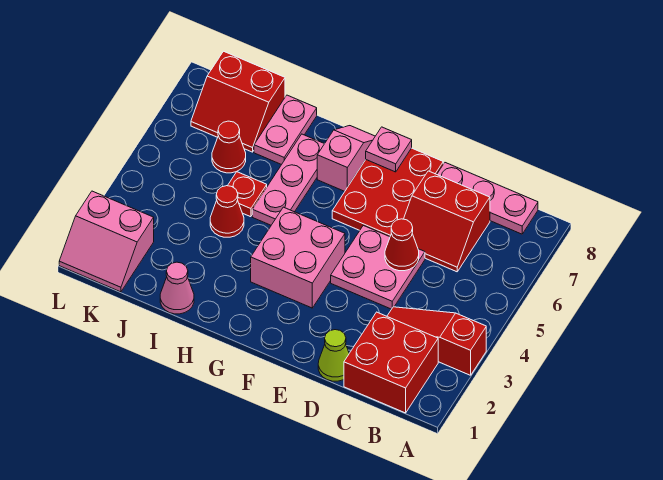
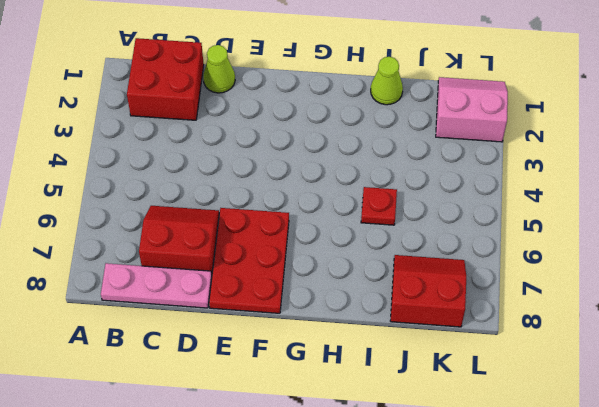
lime cone I1 level 1 -> pink cone I1 level 1
none -> red slope A3:C3 level 1 top A
none -> pink plate D4:E5 level 1
none -> pink brick F3:G4 level 1

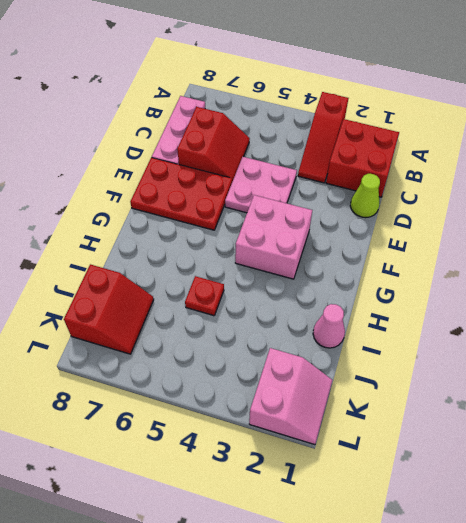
none -> pink slope G7:G8 level 1 top 7
none -> pink plate H5:H7 level 1
none -> red cone I4 level 1

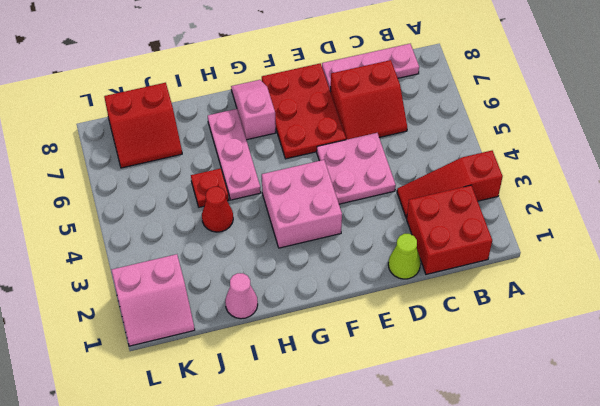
none -> pink plate I7:I8 level 1
none -> red cone J6 level 1
none -> red cone D5 level 2

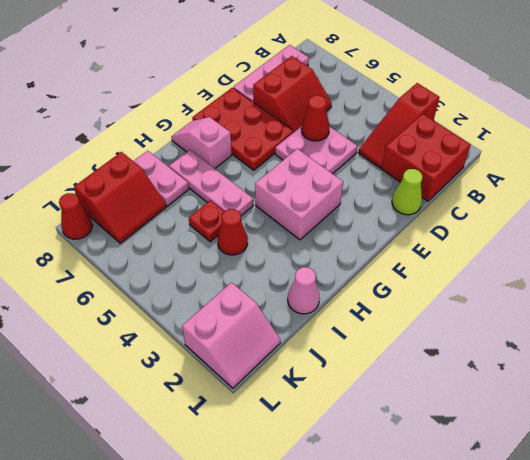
red cone L8 level 1 -> red cone J6 level 1
none -> pink plate F8 level 2

